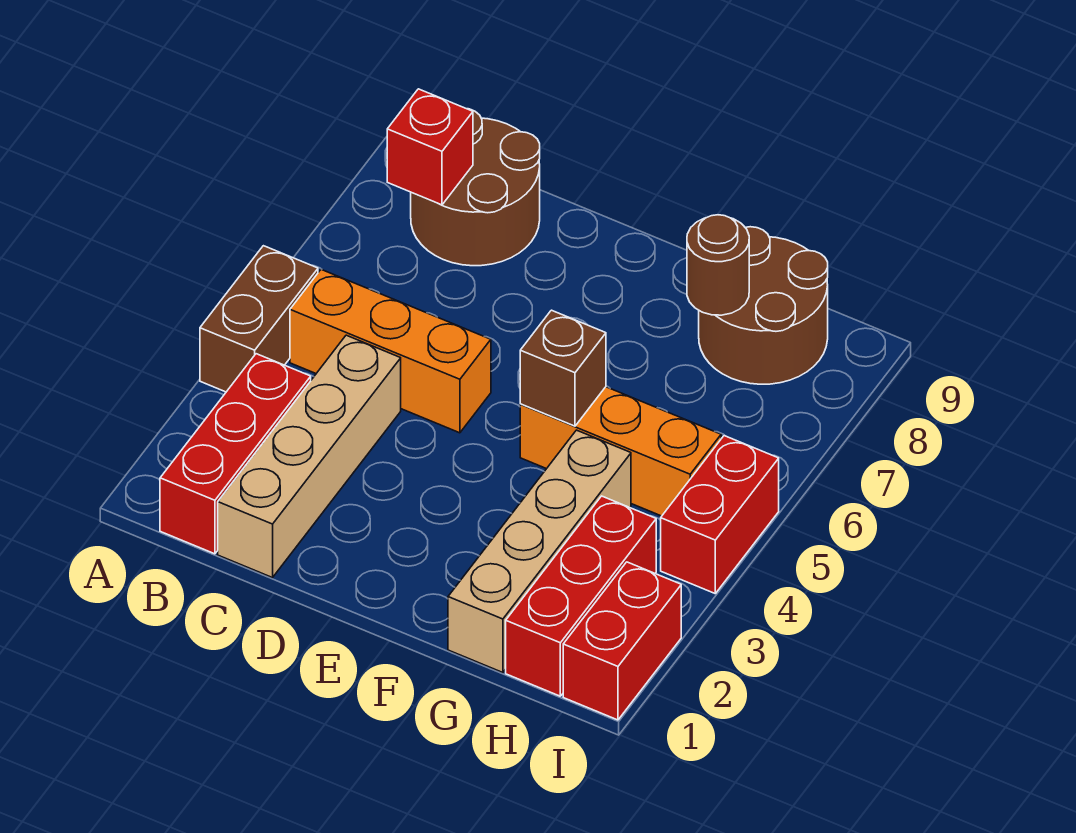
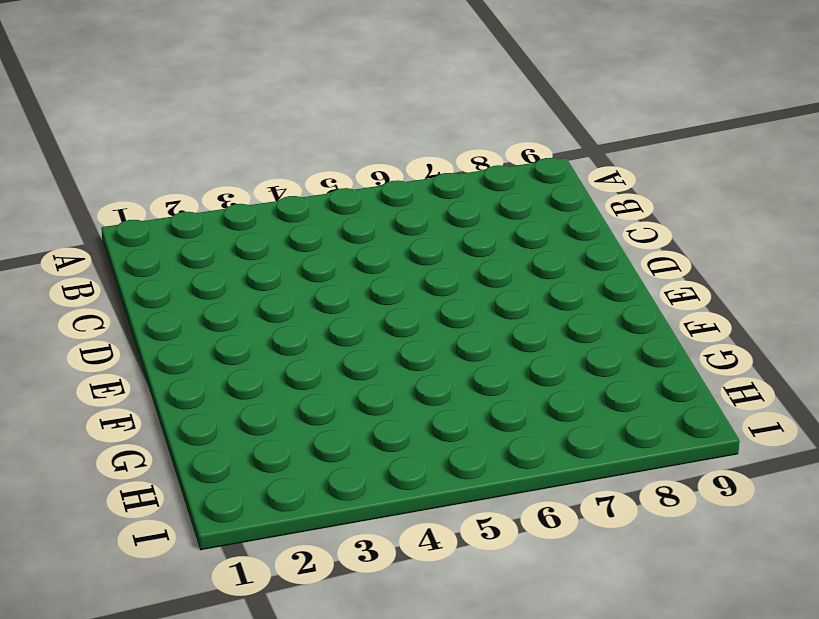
none -> brown brick A4:A5 level 1
none -> red brick B1:B3 level 1
none -> orange brick B5:D5 level 1

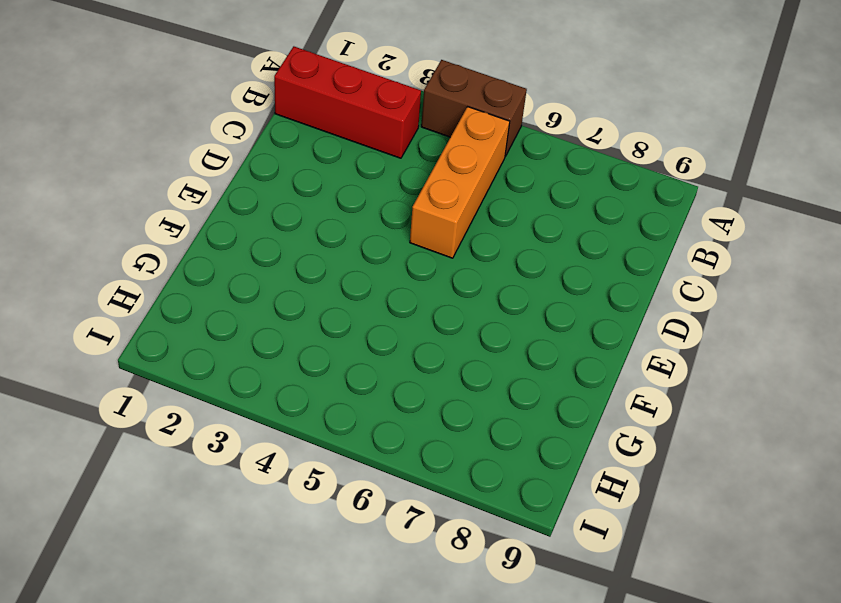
none -> brown round brick B8:C9 level 1
none -> tan brick C1:C4 level 1
none -> orange brick F5:H5 level 1

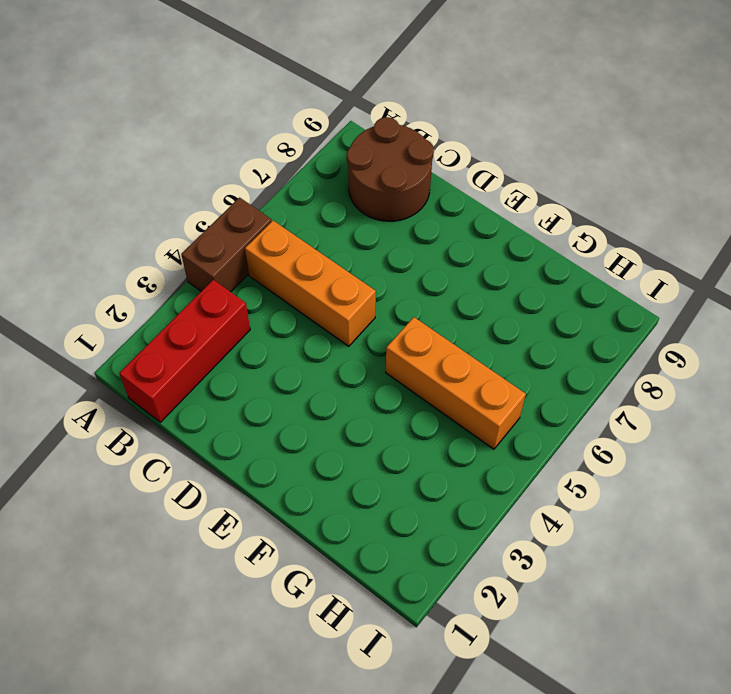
none -> tan brick C1:C4 level 1
none -> tan brick G1:G4 level 1
none -> brown round brick G8:H9 level 1

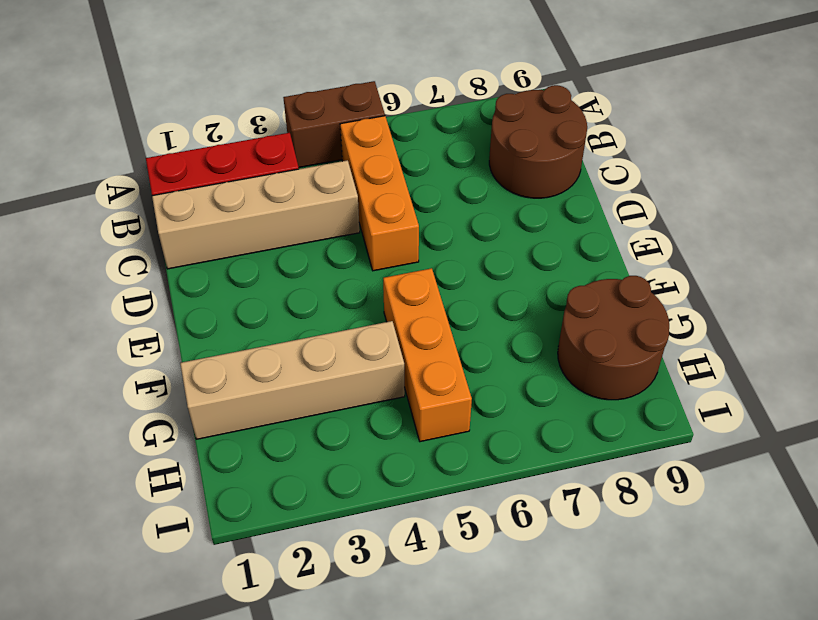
none -> red brick H1:H3 level 1
none -> red brick I1:I2 level 1
none -> red brick I4:I5 level 1

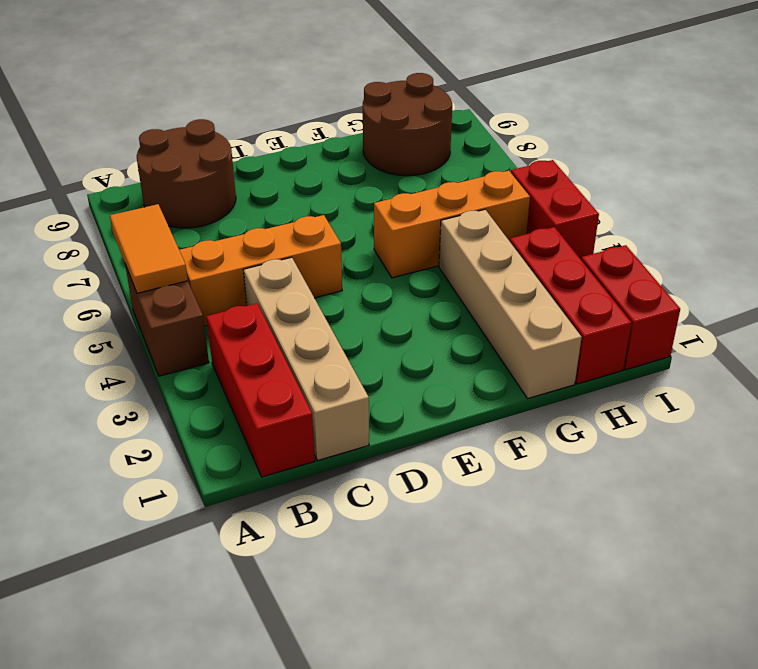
orange tile A5:A6 level 2 -> none
none -> red brick B8 level 2
none -> brown brick F5 level 2
none -> brown round brick G8 level 2

